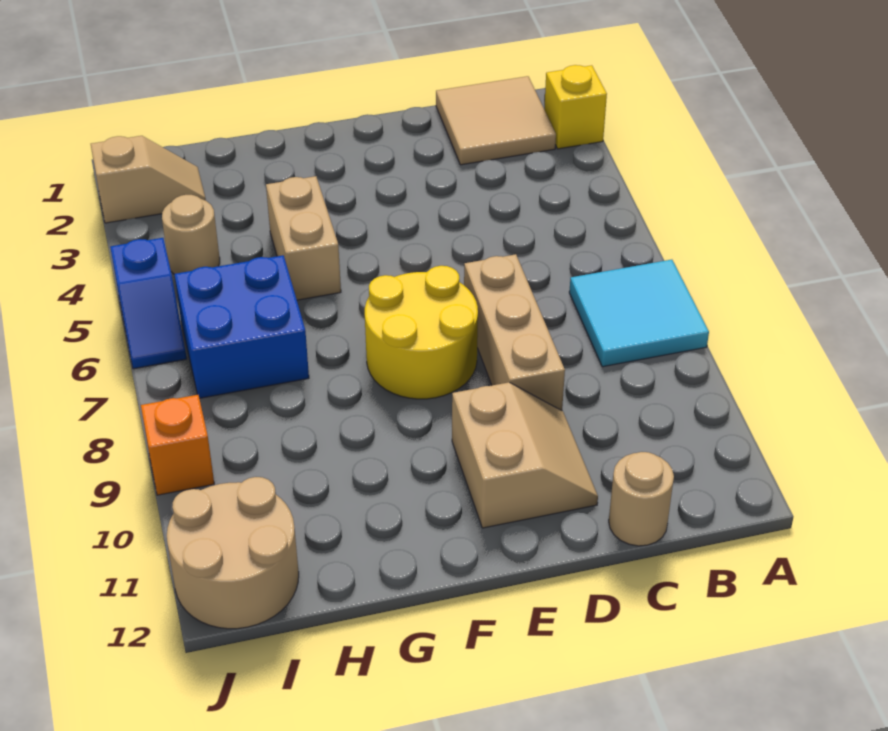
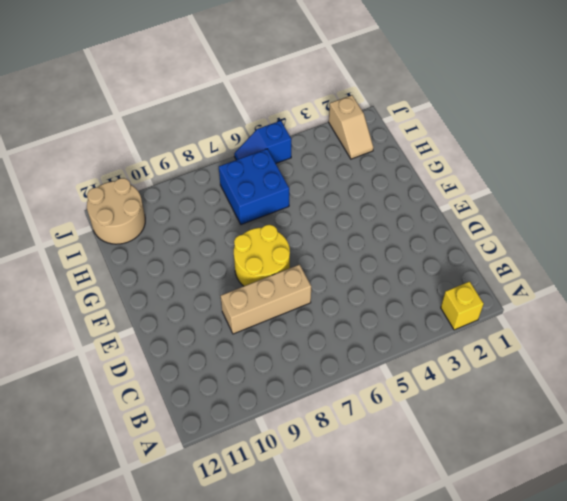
none -> cyan tile A7:B8 level 1
none -> tan tile B1:C2 level 1
none -> tan round brick C12 level 1

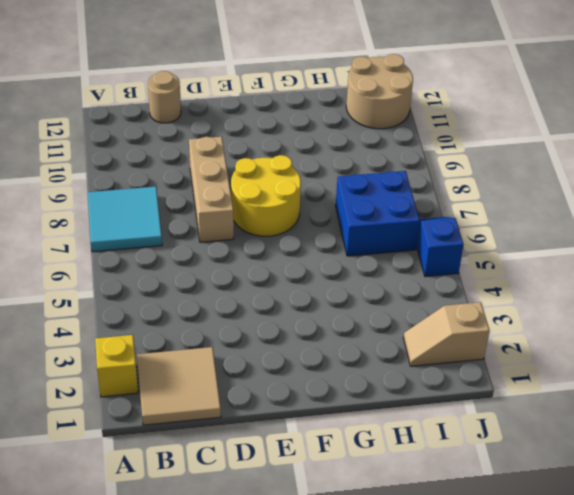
none -> tan slope D10:E11 level 1 top E
none -> tan brick G4:G5 level 1
none -> tan round brick I4 level 1

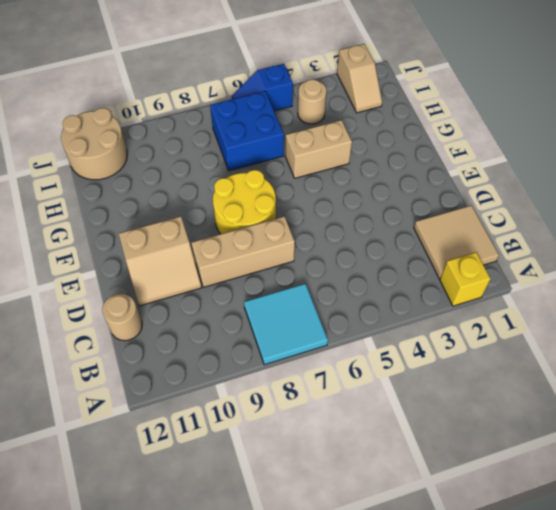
none -> orange brick J9 level 1

